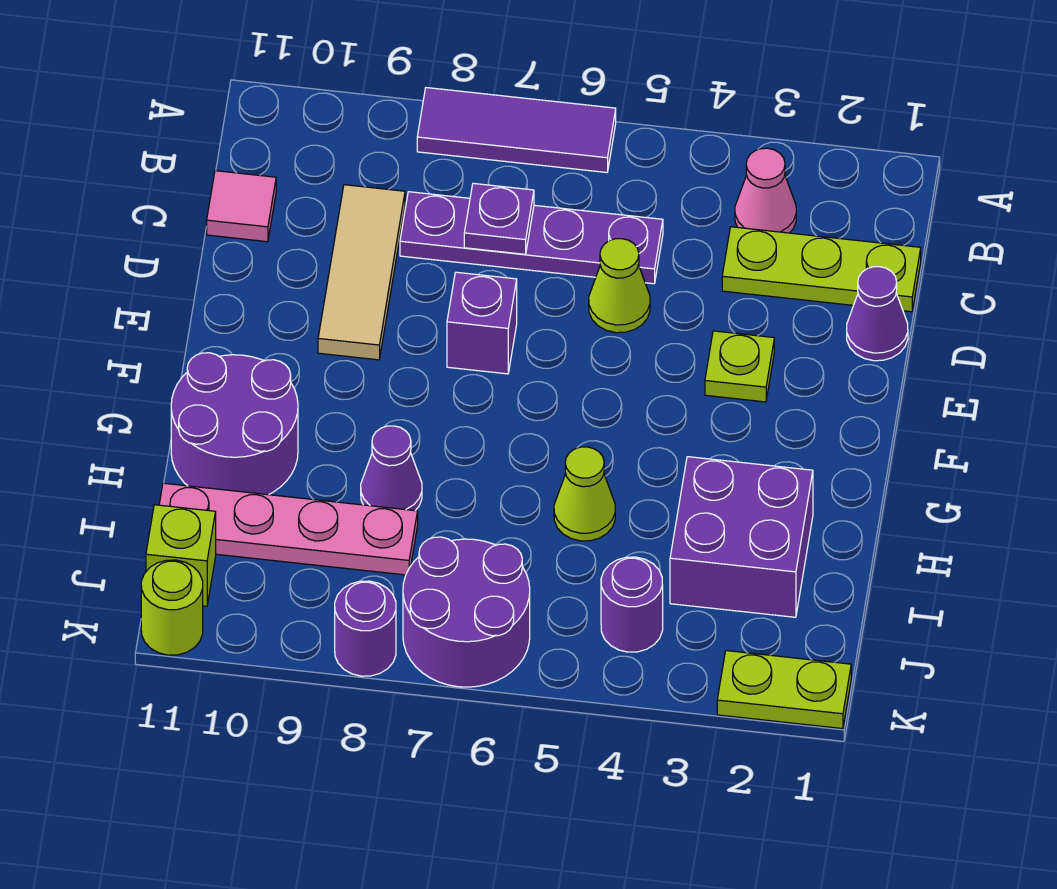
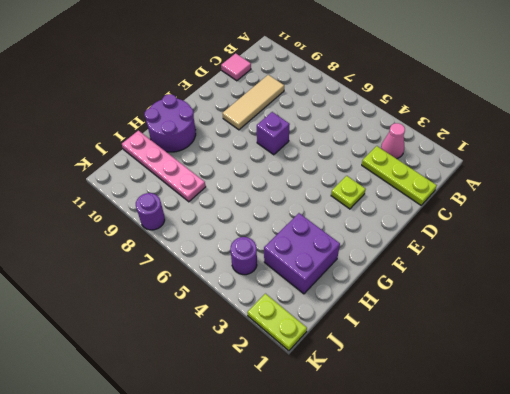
none -> purple tile A6:A8 level 1
none -> purple plate C5:C8 level 1
none -> purple cone D1 level 1

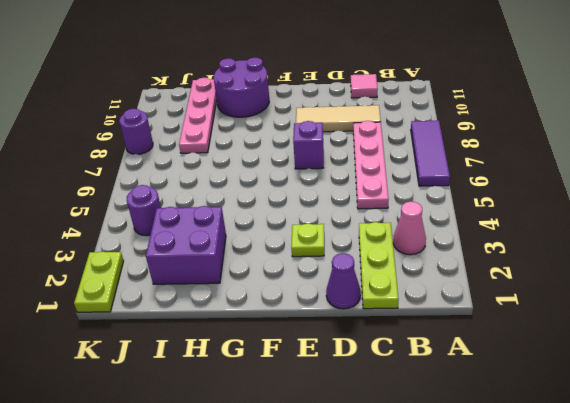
pink plate C5:C8 level 1 -> purple plate C5:C8 level 1
none -> lime cone D5 level 1
none -> lime cone H5 level 1
none -> purple cone H8 level 1

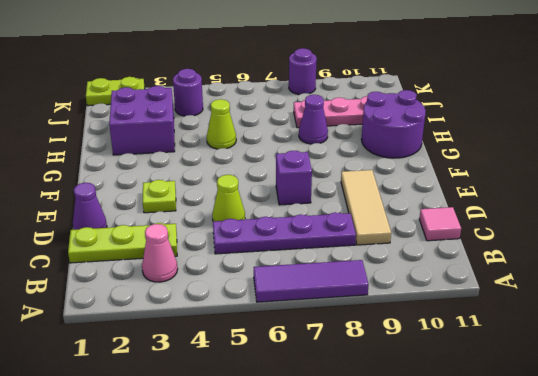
none -> purple round brick J6:K7 level 1
none -> lime brick J11 level 1
none -> lime round brick K11 level 1

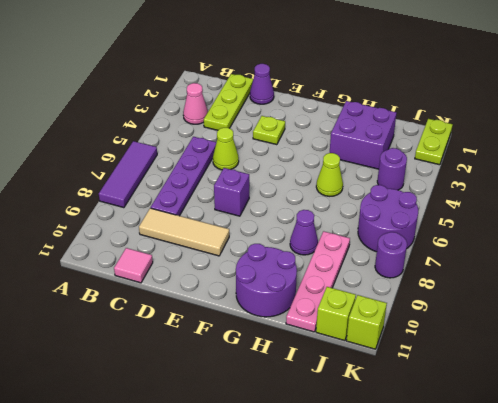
lime brick K11 level 1 -> lime round brick K11 level 1
none -> purple plate C7 level 2

